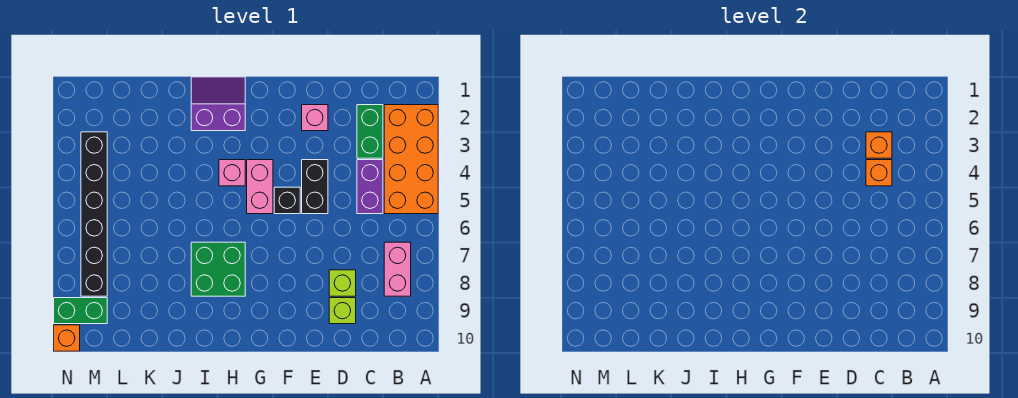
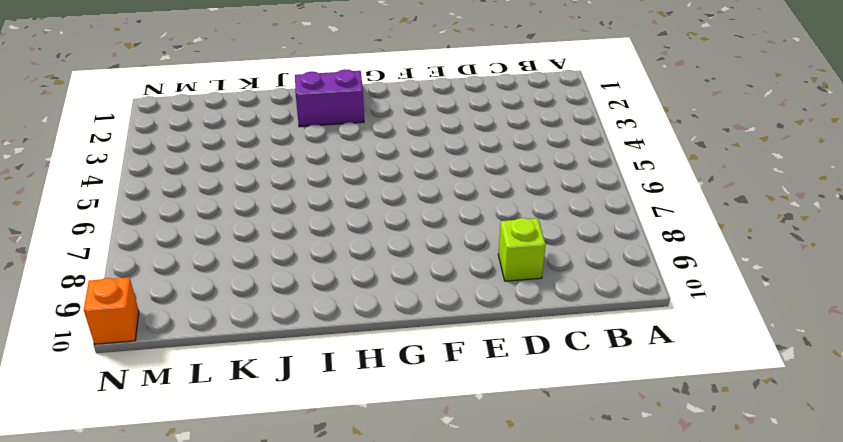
none -> orange brick A2:B5 level 1
none -> pink brick B7:B8 level 1
none -> green brick C2:C3 level 1

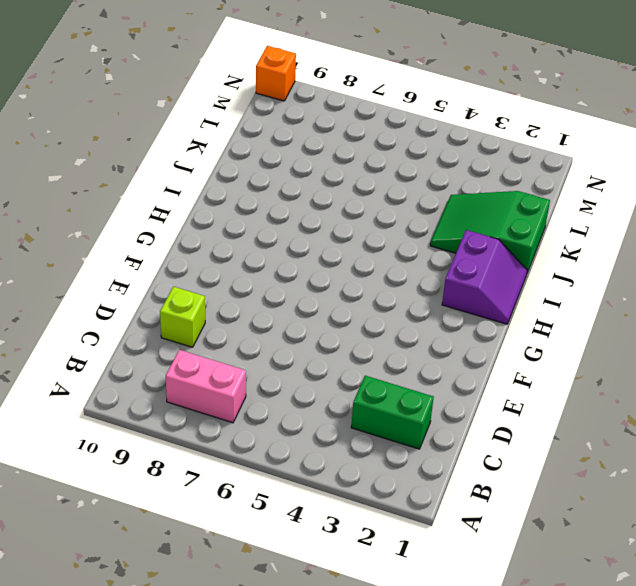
green slope J1:K3 level 1 top 1 -> none
none -> orange brick A2:B5 level 1
none -> purple brick C4:C5 level 1
none -> lime brick D8 level 1

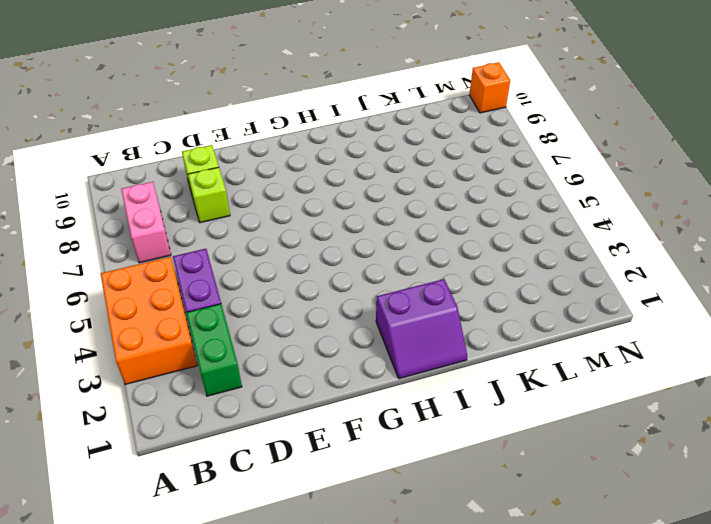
orange brick A3:B5 level 1 -> orange brick A2:B5 level 1
none -> pink brick E2 level 1
none -> black brick E4:E5 level 1
none -> black brick F5 level 1

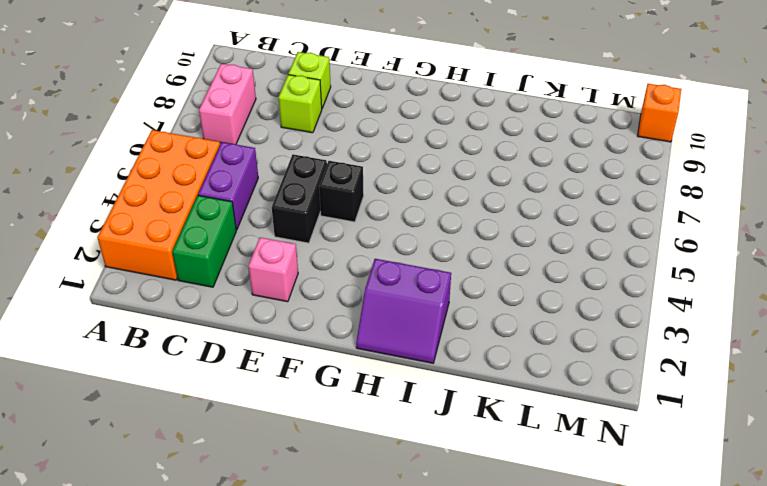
none -> pink brick G4:G5 level 1
none -> pink brick H4 level 1
none -> green brick H7:I8 level 1

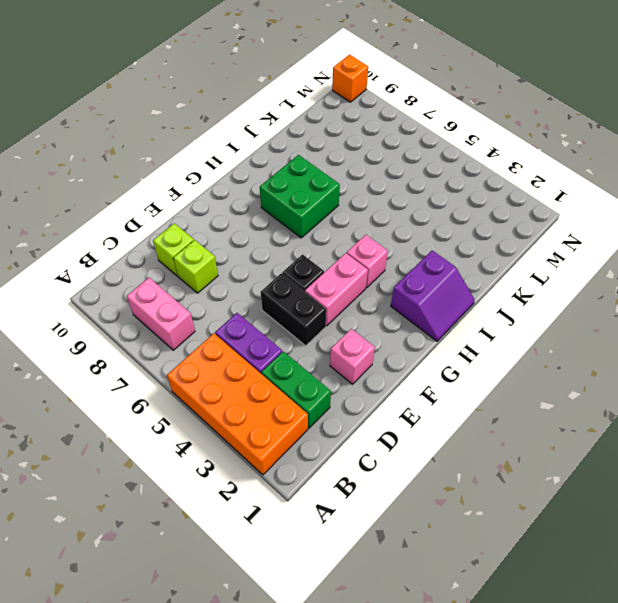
pink brick F4:G4 level 1 -> pink brick G4:G5 level 1
none -> black brick M3:M8 level 1
none -> green brick M9:N9 level 1
none -> orange brick C3 level 2

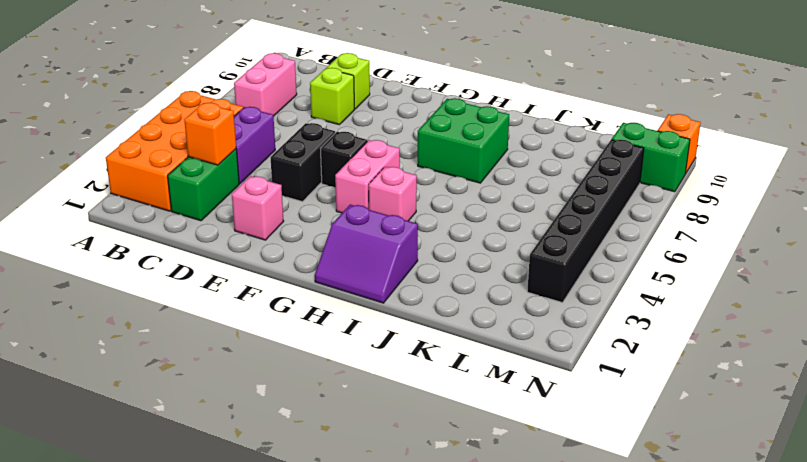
none -> orange brick C4 level 2

